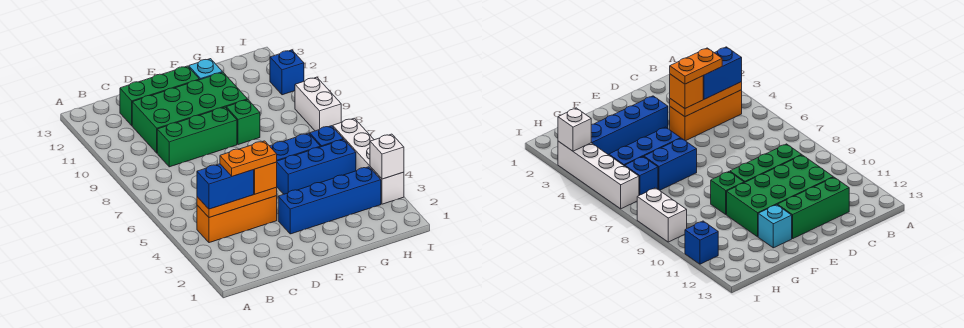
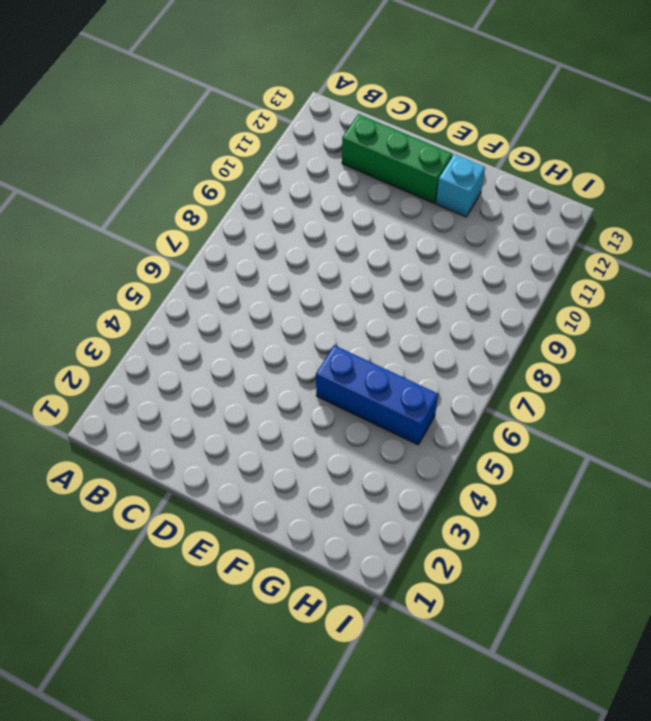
none -> orange brick B4:D4 level 1
none -> green brick C9:E9 level 1
none -> green brick C10:F11 level 1

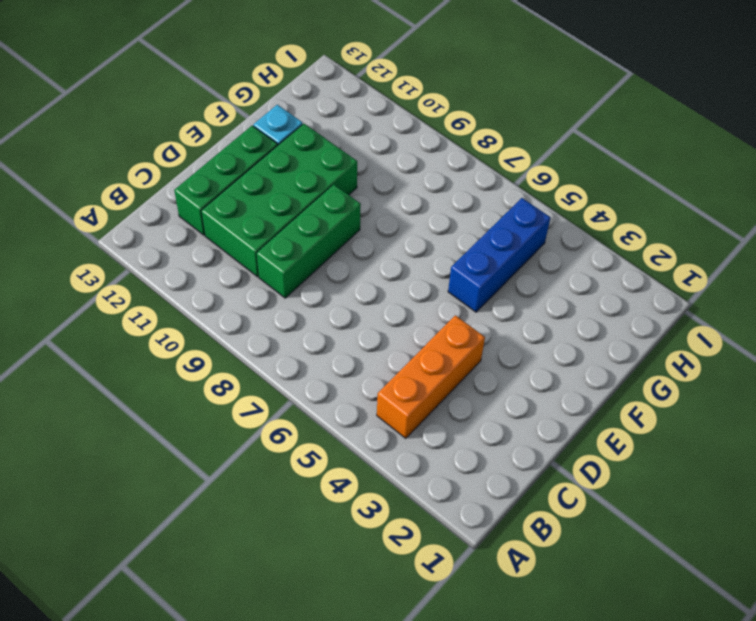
none -> blue brick E3:H3 level 1
none -> blue brick F6:G6 level 1
none -> green brick F9 level 1

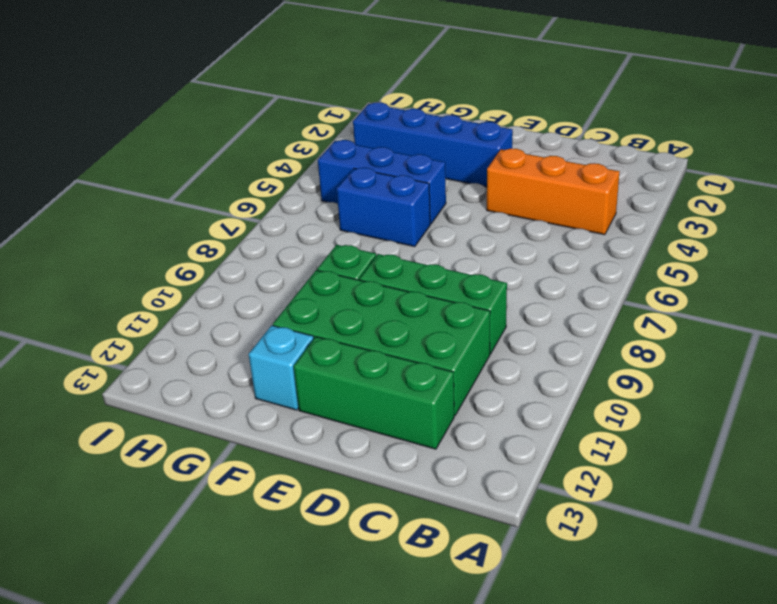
none -> blue brick H6 level 1
none -> white brick I3:I6 level 1
none -> white brick I8:I9 level 1

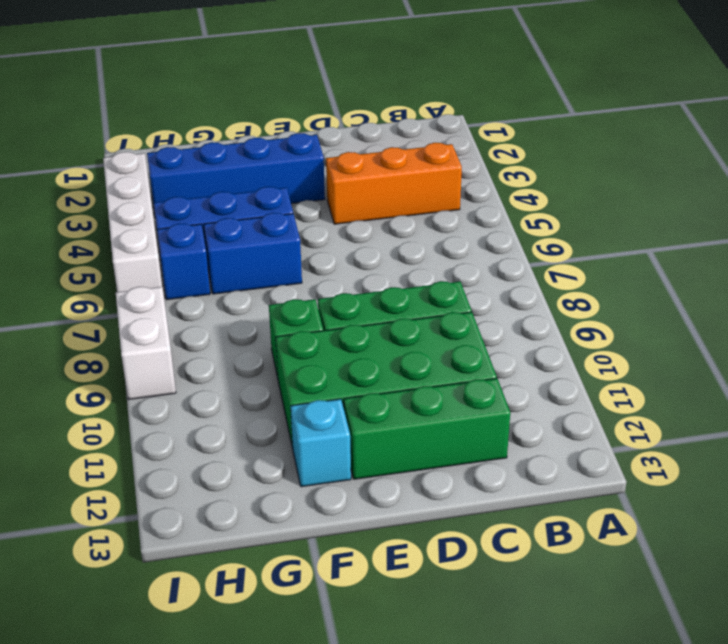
none -> blue brick I11 level 1
none -> orange plate B4:D4 level 2
none -> white brick I3 level 2

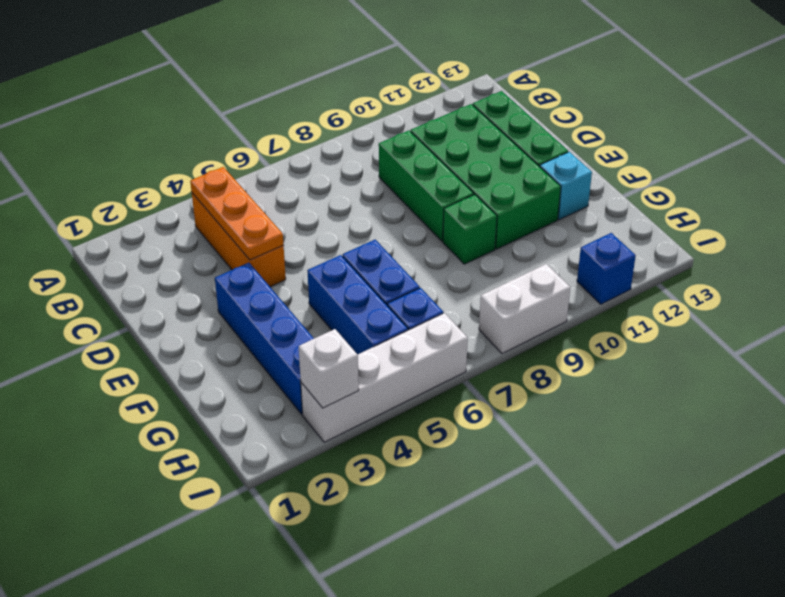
none -> blue brick B4:C4 level 3
none -> orange brick D4 level 3
none -> orange plate C4:D4 level 4

